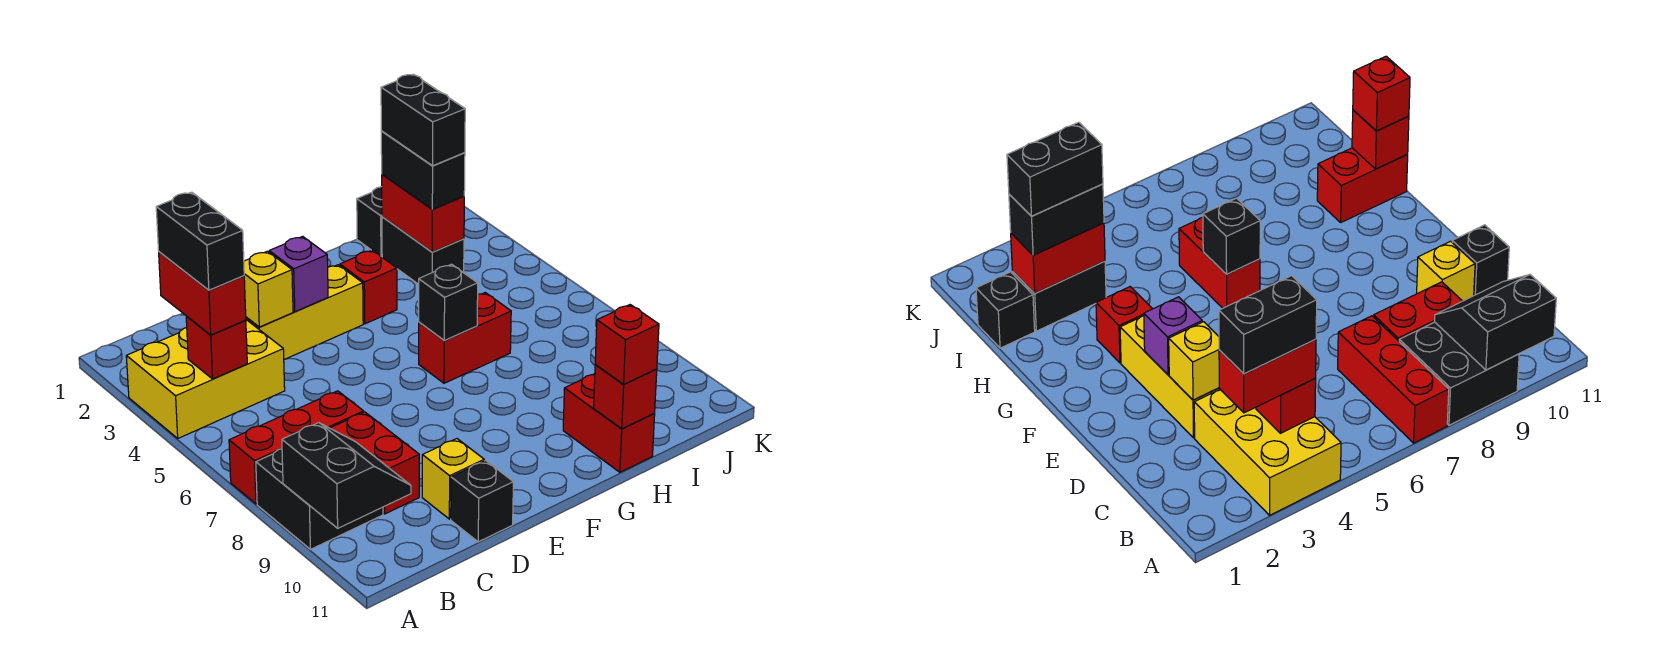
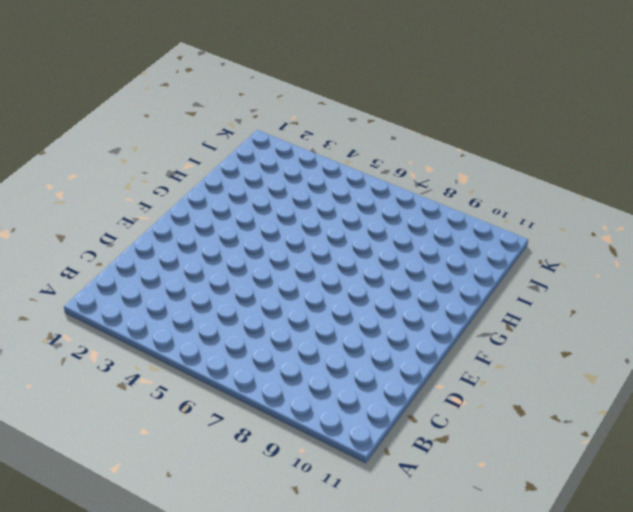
none -> yellow brick A3:C4 level 1
none -> red brick A7:C7 level 1
none -> black brick A8:B9 level 1

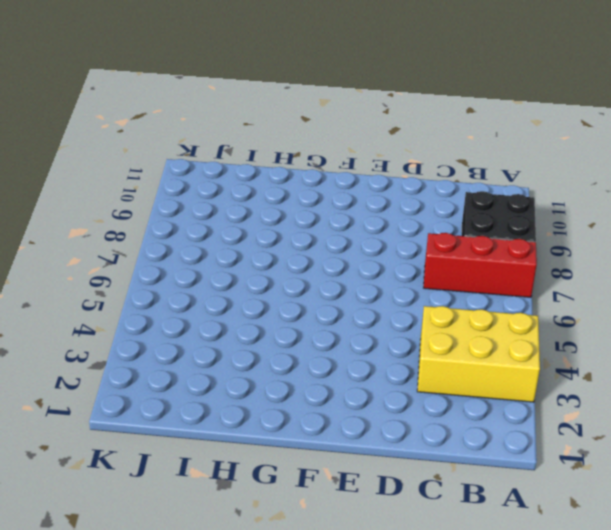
none -> red brick C8:C9 level 1
none -> yellow brick D3:F3 level 1
none -> yellow brick D10 level 1

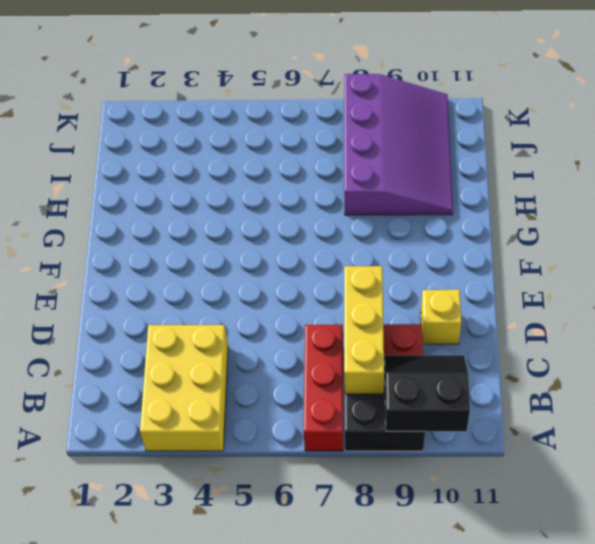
yellow brick B8:D8 level 2 -> yellow brick D3:F3 level 1
purple slope H8:K10 level 1 top 8 -> red brick H10:H11 level 1
none -> black brick D11 level 1
none -> red brick G3 level 1
none -> red brick G6:H6 level 1

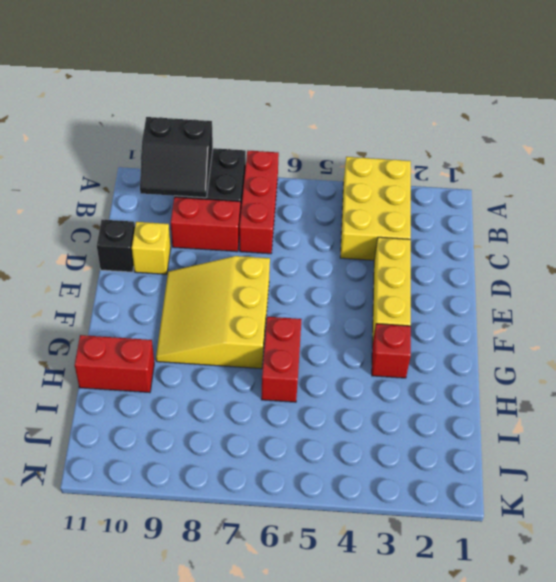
yellow slope E7:G9 level 1 top 7 -> none
none -> black brick I1 level 1
none -> black brick I2:I3 level 1
none -> red brick B4 level 2

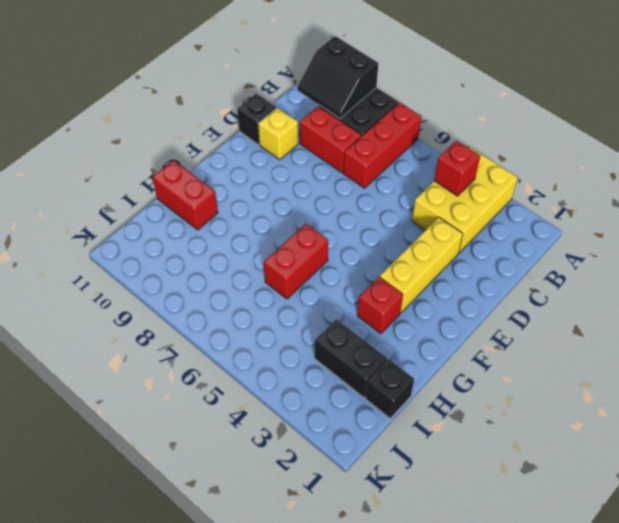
none -> yellow brick D3 level 2
none -> purple brick E3 level 2
none -> black brick G6 level 2

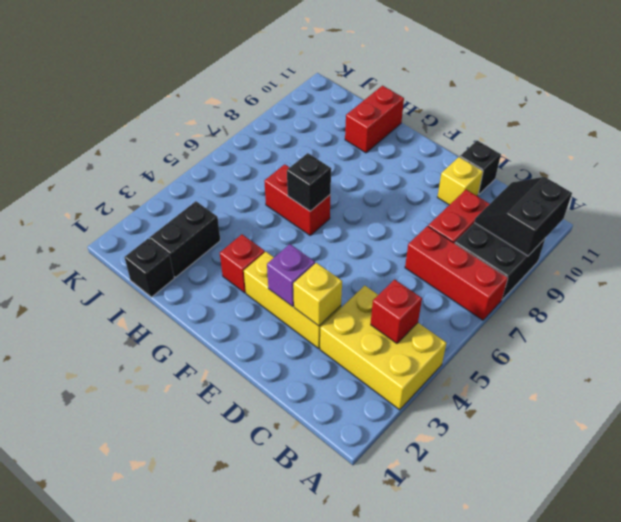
none -> red brick H11 level 2
none -> red brick I2:I3 level 2
none -> red brick B3:B4 level 3

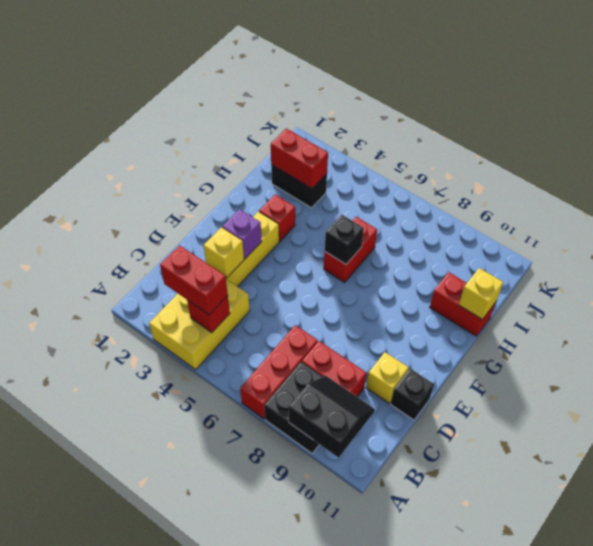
yellow brick H11 level 2 -> red brick H11 level 2
none -> black brick I1 level 1
none -> red brick H11 level 3
none -> black brick I2:I3 level 3

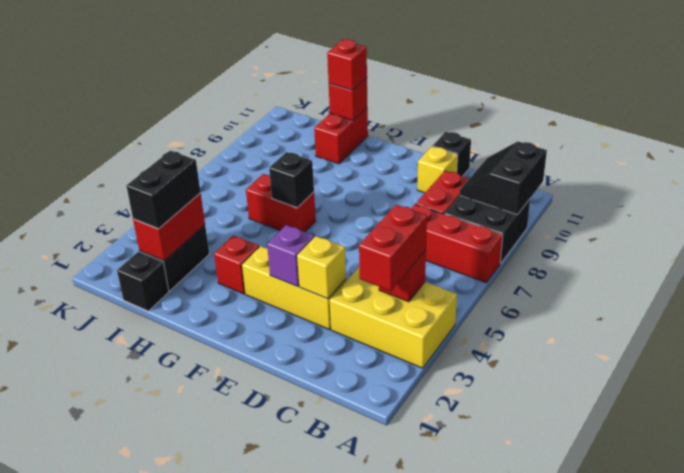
none -> black brick B3:B4 level 4
none -> black brick I2:I3 level 4

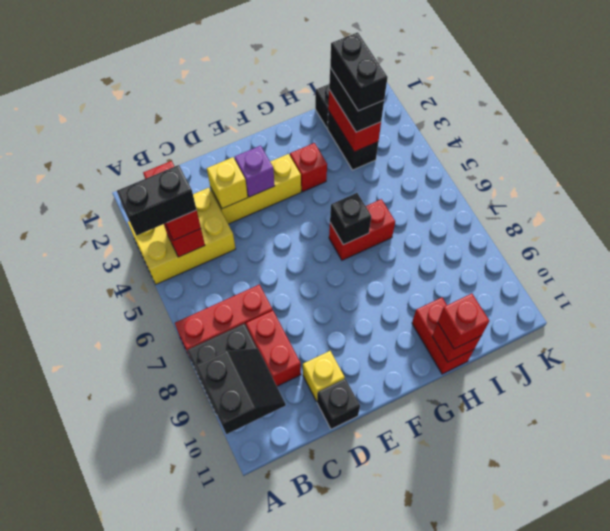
black brick A4:B4 level 4 -> black brick B3:B4 level 4

